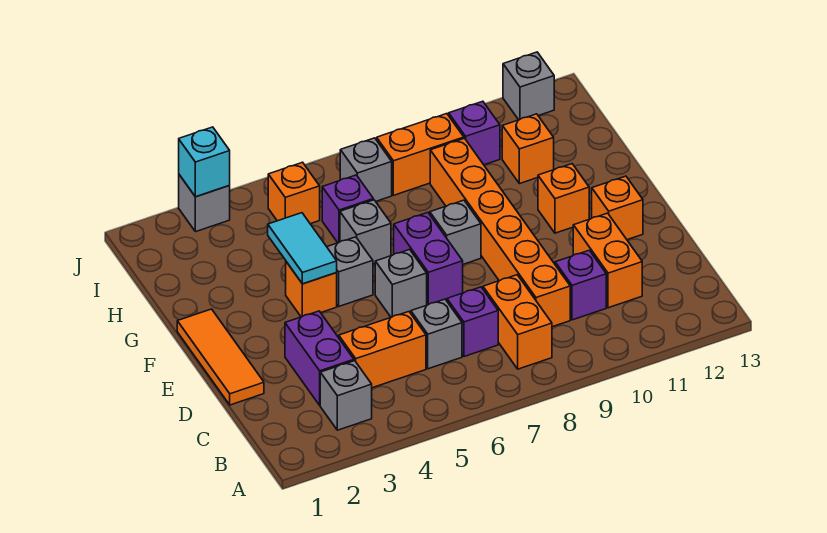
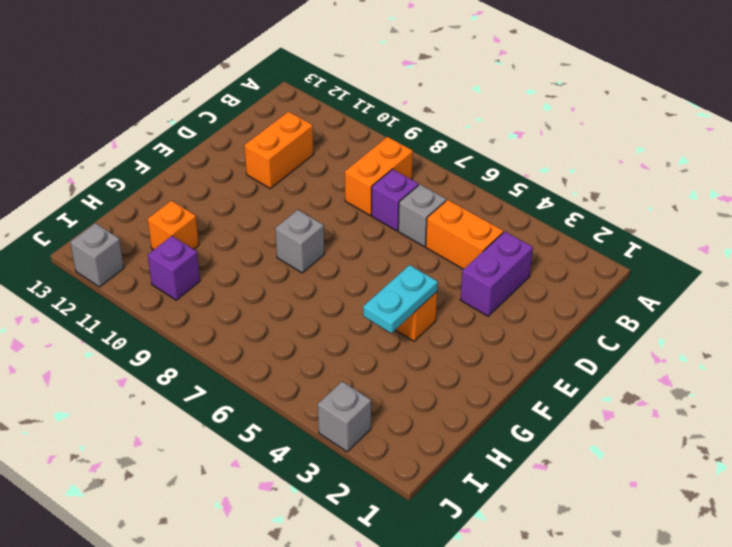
cyan plate F4:G4 level 2 -> cyan tile F4:G4 level 2
none -> grey brick B3 level 1
none -> orange brick C9:H9 level 1
none -> purple brick C10 level 1

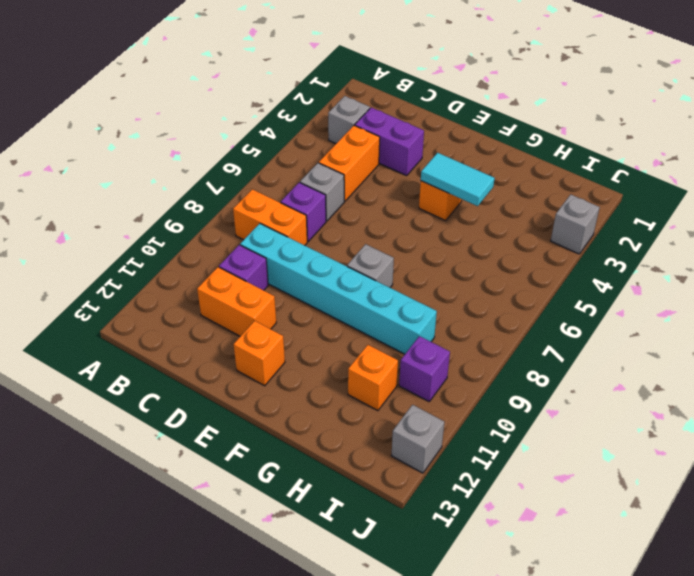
cyan brick C9:H9 level 1 -> orange brick C9:H9 level 1
none -> orange tile D1:F1 level 1
none -> grey brick E6 level 1
none -> purple brick E7:F7 level 1

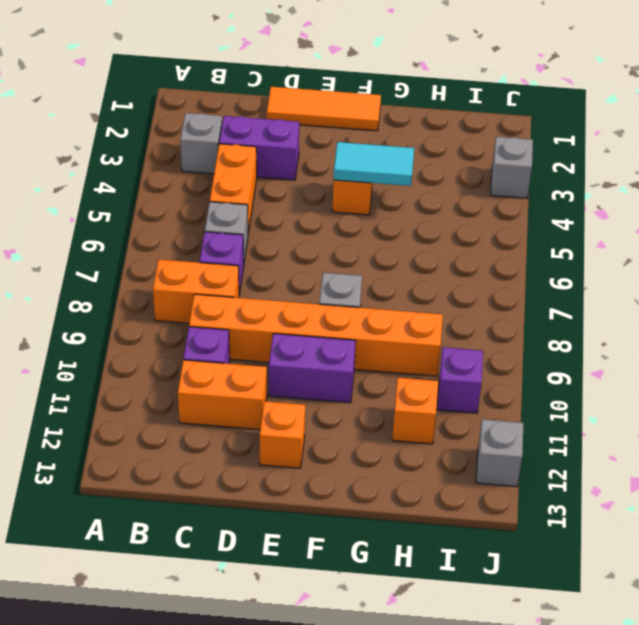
purple brick E10:F10 level 1 -> purple brick E7:F7 level 1
none -> grey brick E6 level 1
none -> grey brick F5 level 1
none -> orange brick F11 level 1

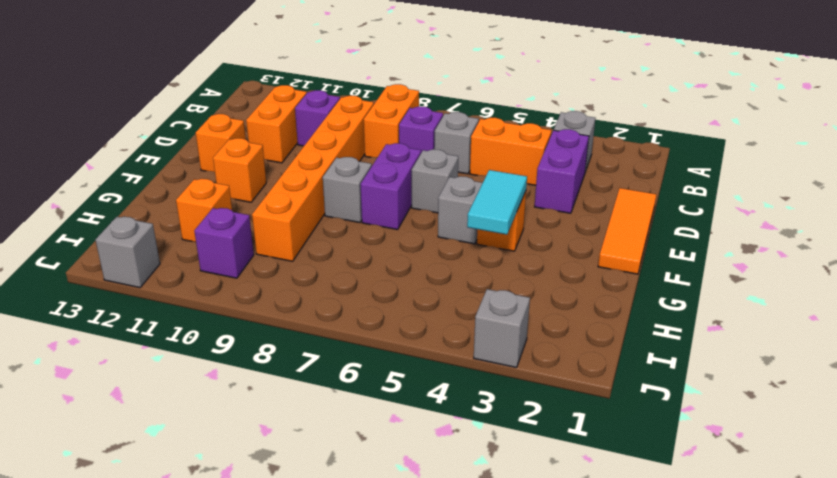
none -> grey brick G6 level 1
none -> purple brick H6 level 1
none -> orange brick I5 level 1

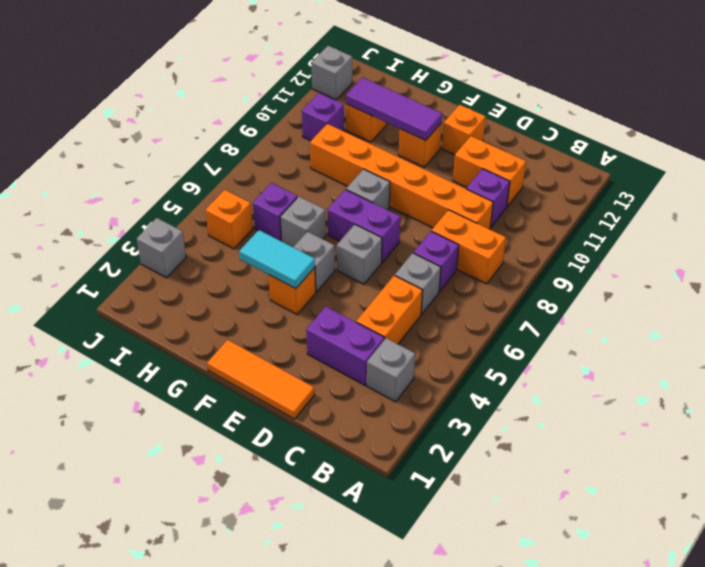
purple tile F11:H11 level 2 -> none
none -> grey brick I7 level 1
none -> orange brick I8:I9 level 1
none -> cyan brick J3 level 2

